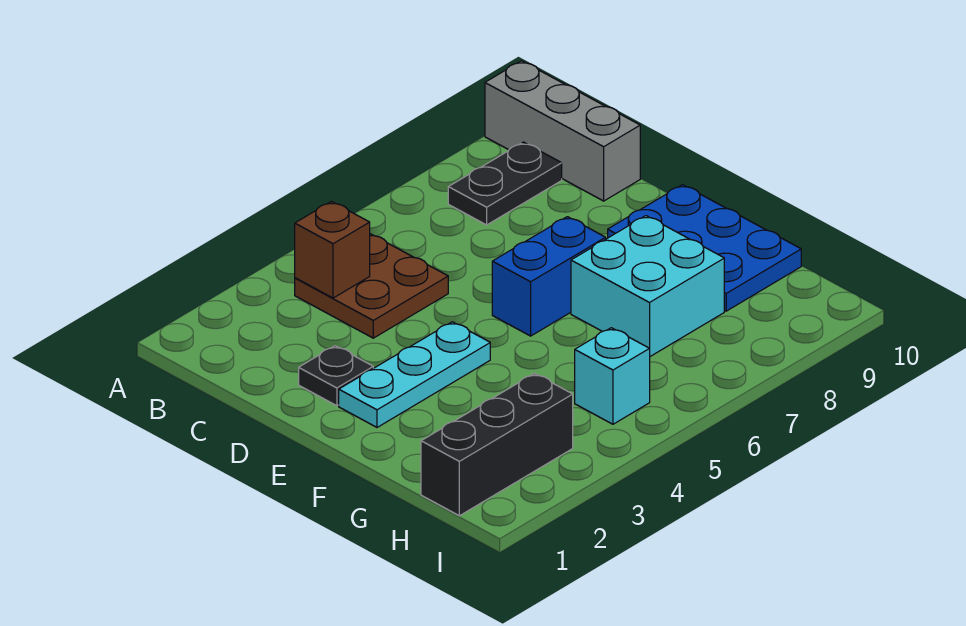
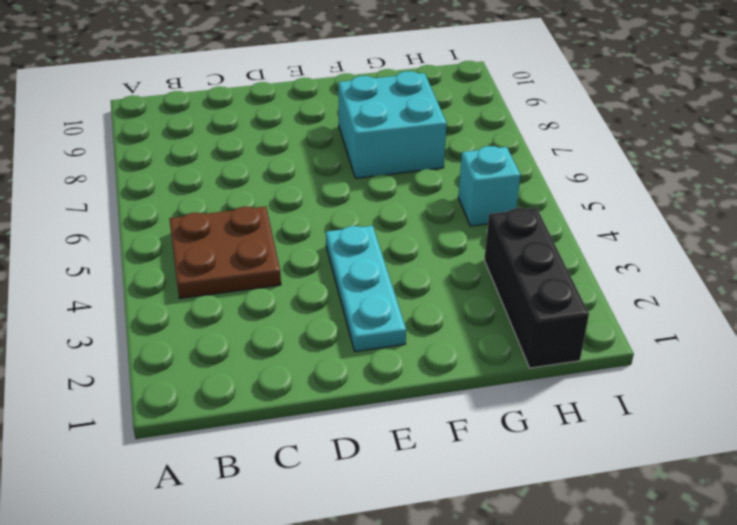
none -> grey brick A10:C10 level 1
none -> black plate B8:B9 level 1

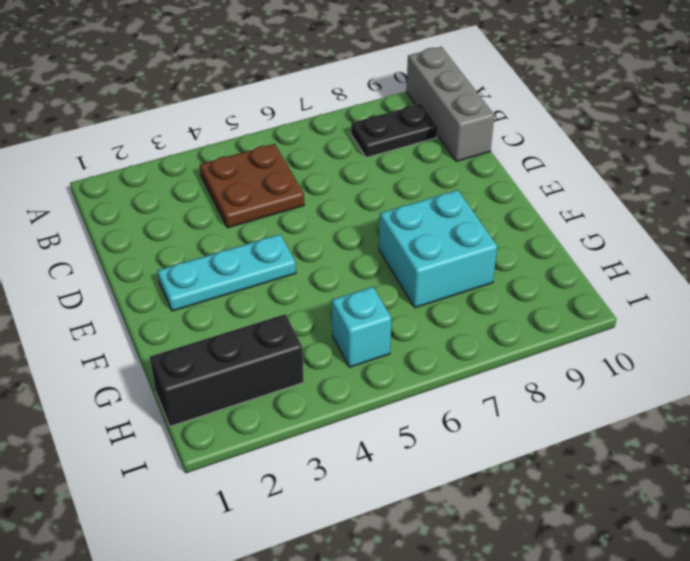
none -> black plate D2 level 1
none -> blue brick E6:E7 level 1

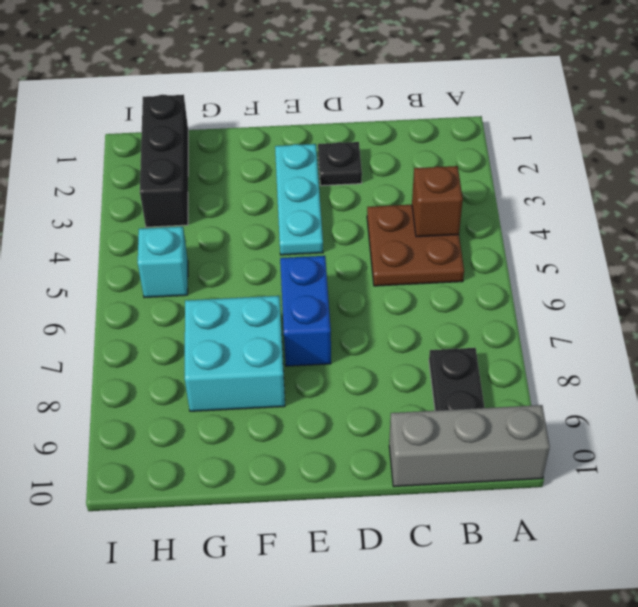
none -> blue plate E9:G10 level 1

